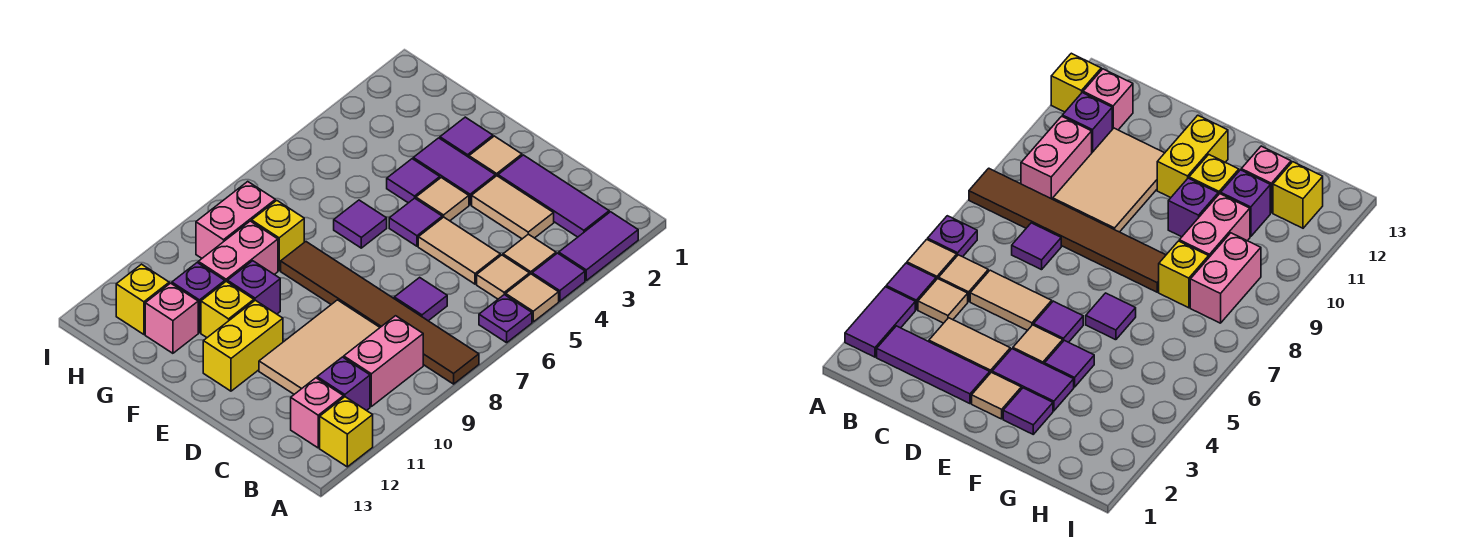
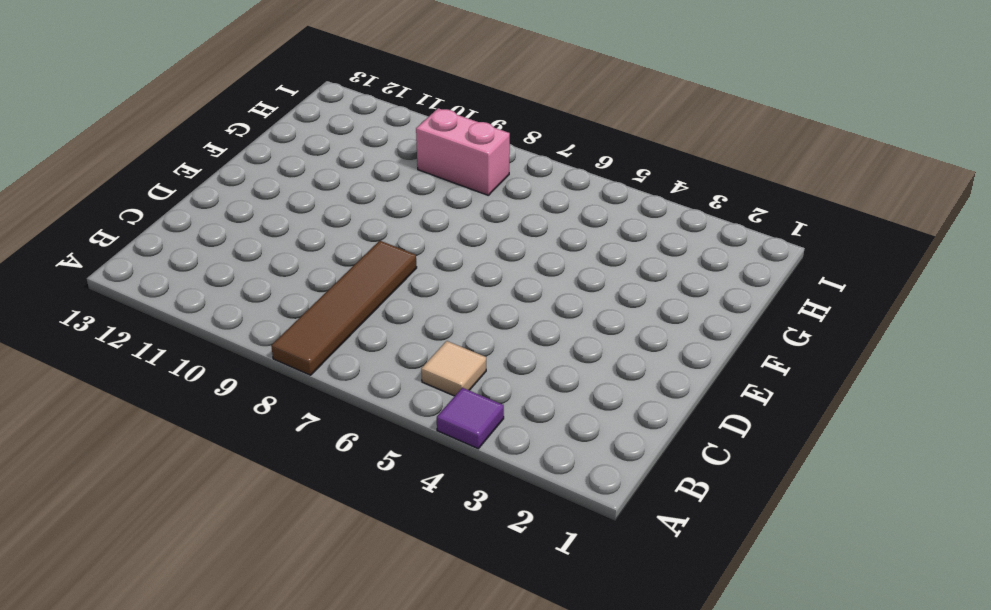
brown tile A8:D8 level 1 -> brown tile A8:F8 level 1
none -> purple tile A2:A3 level 1
none -> tan tile A5 level 1
none -> purple plate A6 level 1
none -> yellow brick A12 level 1

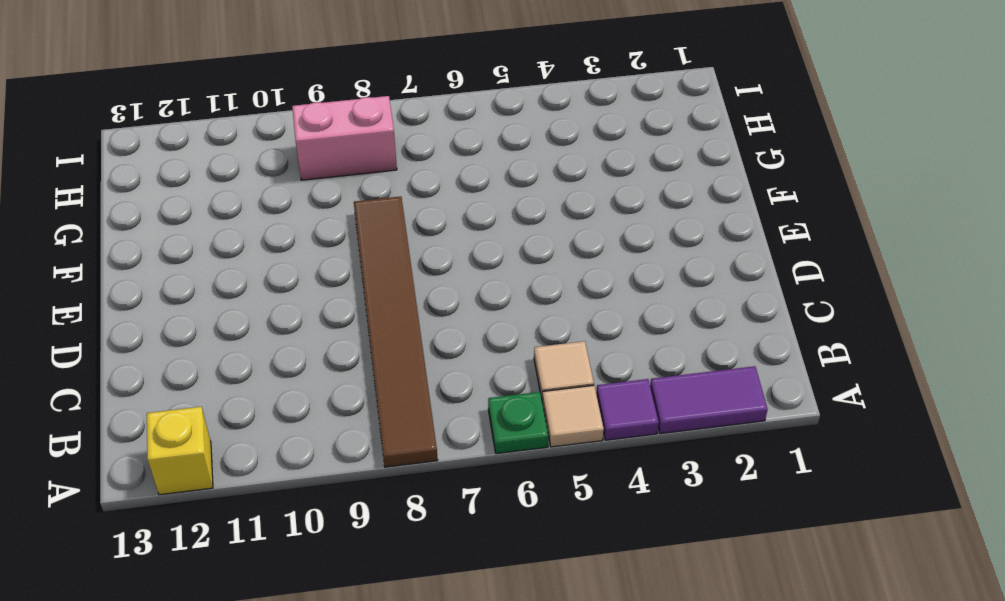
green plate A6 level 1 -> purple plate A6 level 1
none -> purple tile B2:D2 level 1
none -> tan tile B4 level 1
none -> pink brick B9:B10 level 1
none -> purple brick B11 level 1

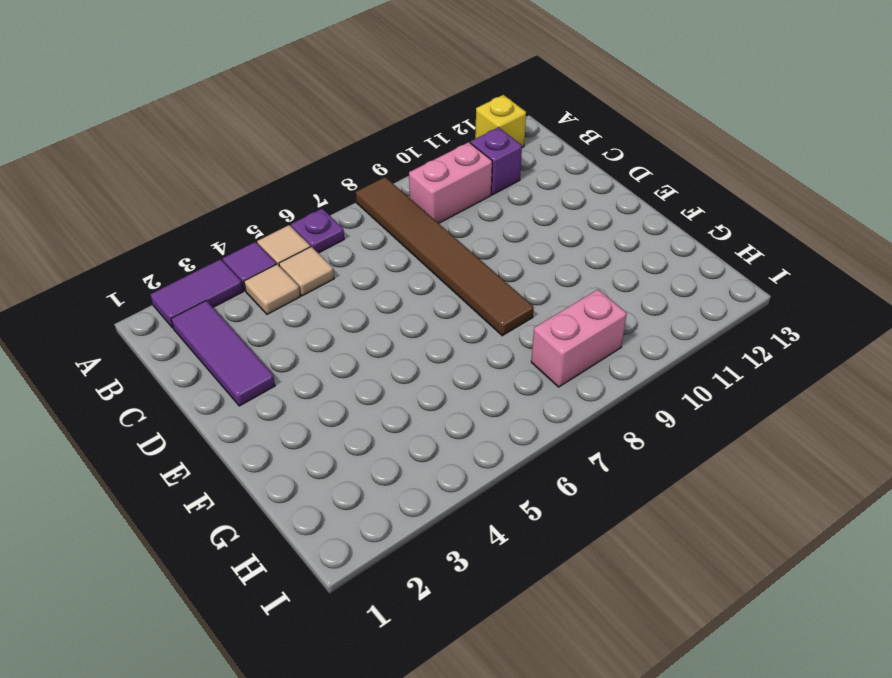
none -> pink brick B12 level 1
none -> tan tile C3:D3 level 1
none -> tan tile C5:D5 level 1
none -> purple tile C7 level 1

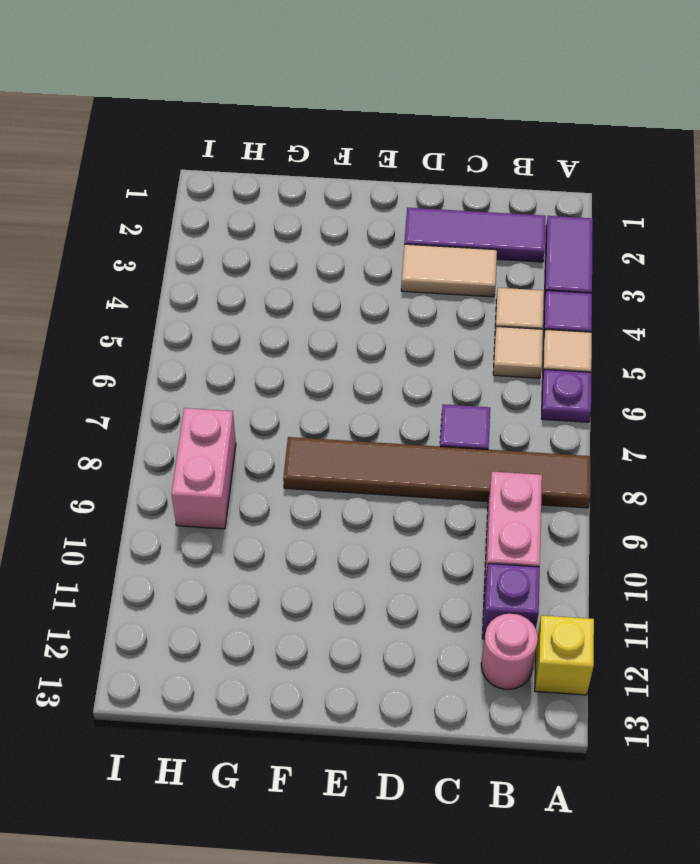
pink round brick B12 level 1 -> pink brick B12 level 1
none -> tan tile C5:D5 level 1
none -> tan tile C9:D11 level 1
none -> tan tile E2 level 1
none -> purple tile E3:F3 level 1

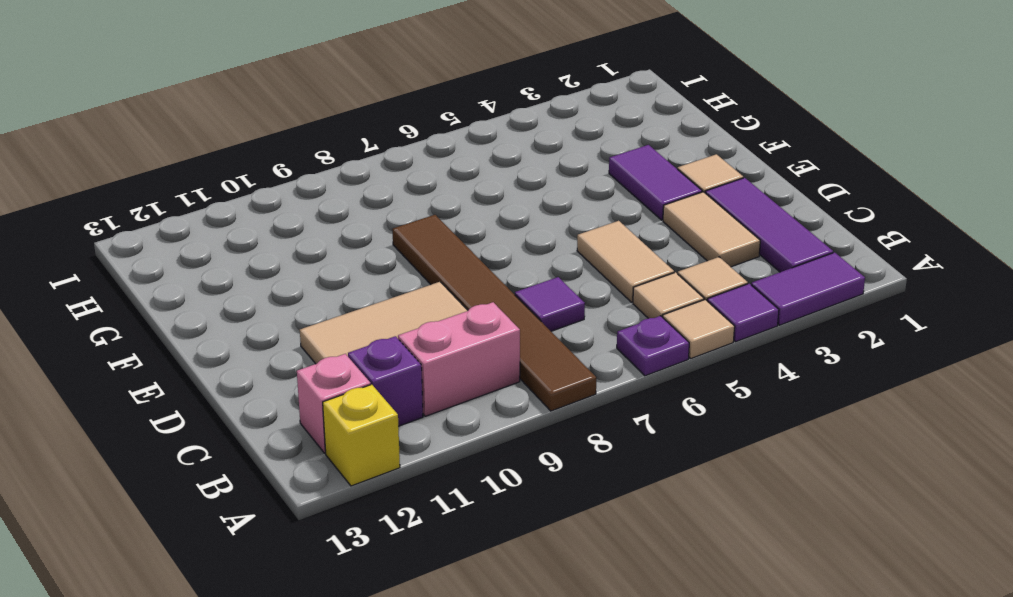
none -> tan tile E4 level 1
none -> purple tile E5 level 1
none -> yellow brick E11:E12 level 1
none -> purple tile F2 level 1

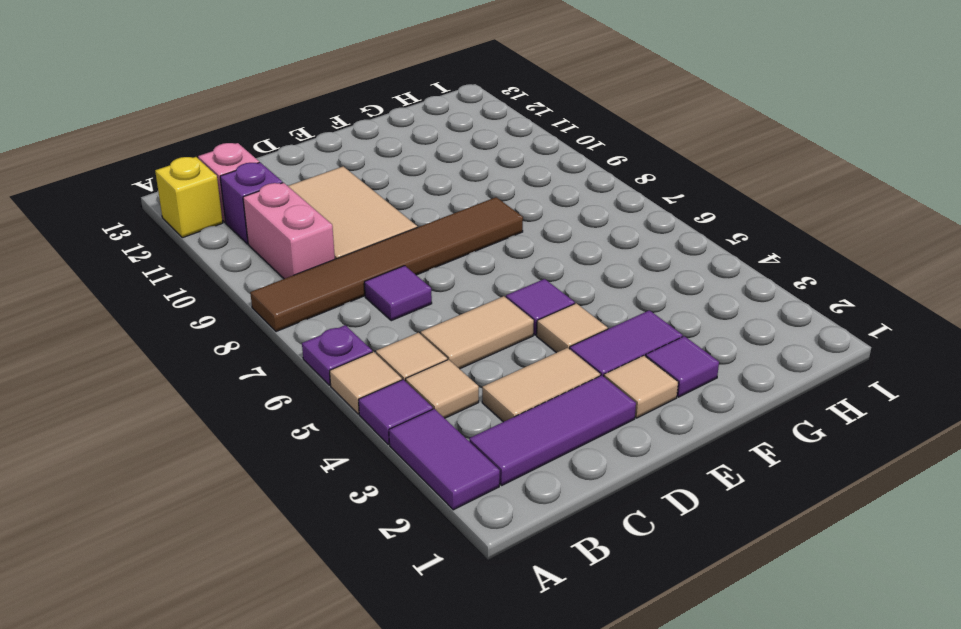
none -> yellow brick E11:E12 level 1
none -> purple tile F4 level 1
none -> purple tile F6 level 1
none -> purple brick F10 level 1

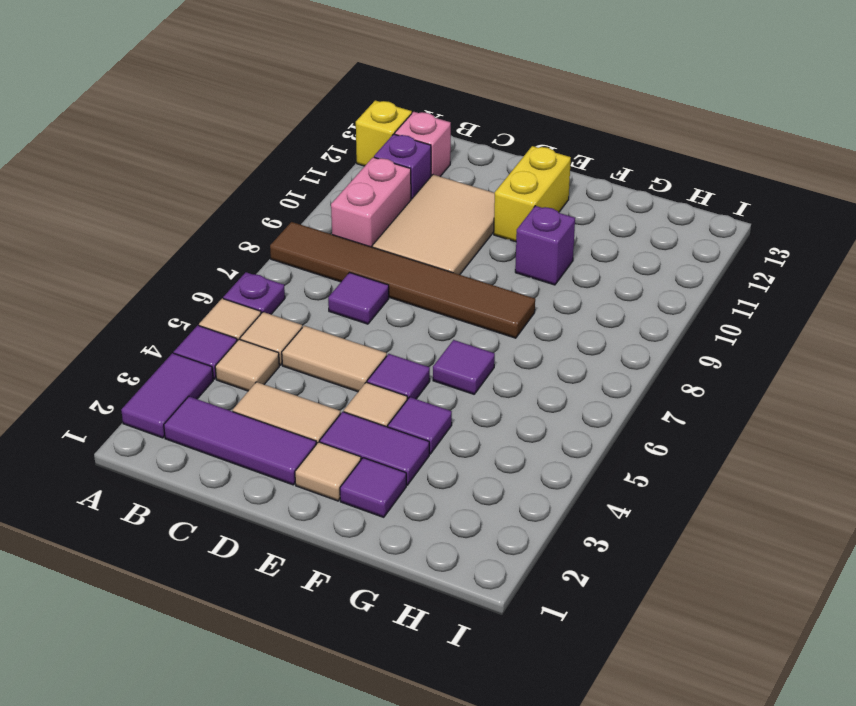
none -> yellow brick F11 level 1
none -> yellow brick G8 level 1
none -> pink brick G9:G10 level 1
none -> purple brick G11 level 1

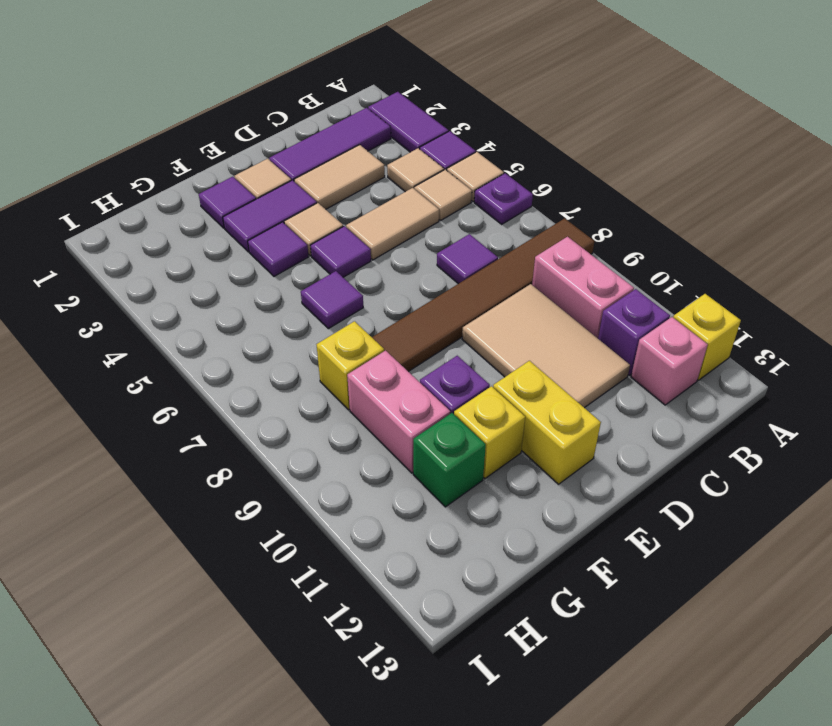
green brick G11 level 1 -> purple brick G11 level 1
none -> pink brick G12 level 1
none -> pink brick H8:H9 level 1
none -> yellow brick H12 level 1

